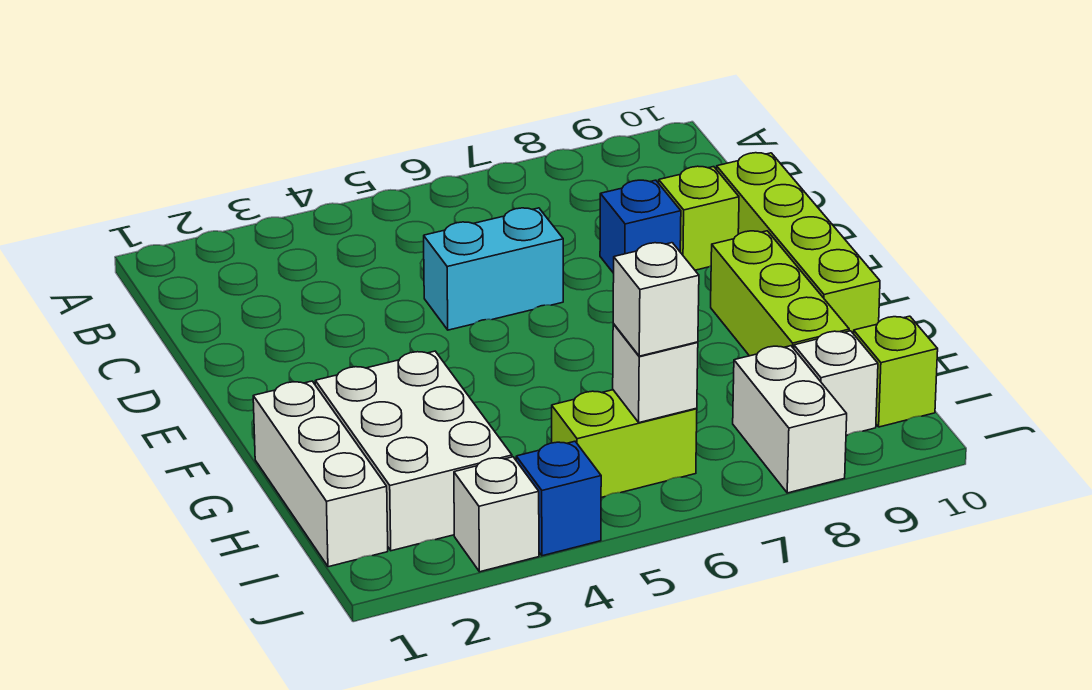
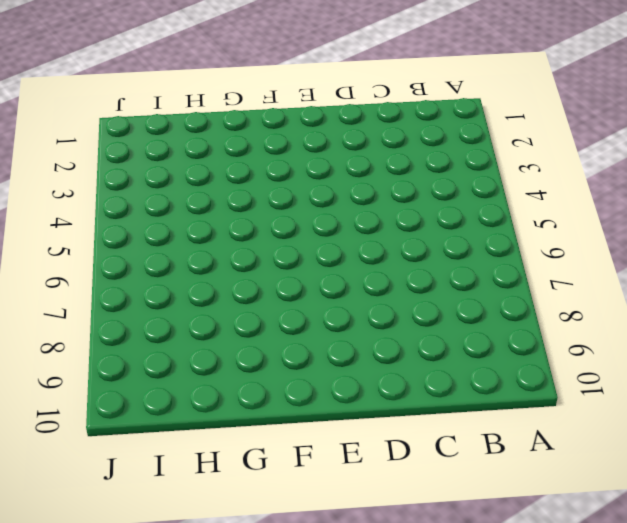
none -> cyan brick D5:D6 level 1
none -> blue brick D8 level 1
none -> lime brick D9 level 1

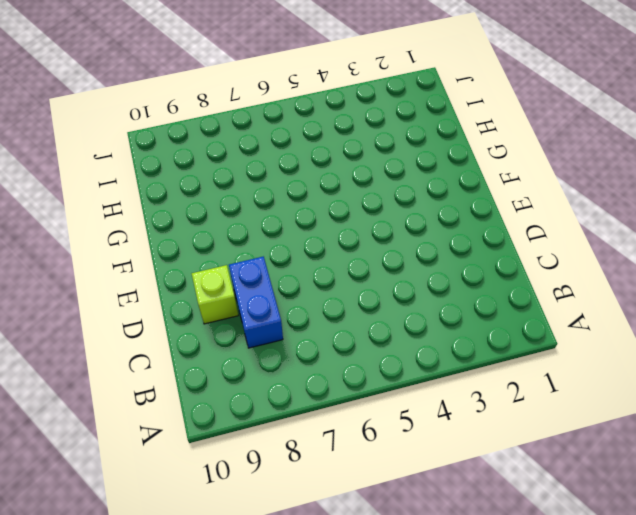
blue brick C8:D8 level 1 -> blue brick D8 level 1
none -> cyan brick D5:D6 level 1
none -> lime brick D10:G10 level 1
none -> lime brick F9:H9 level 1

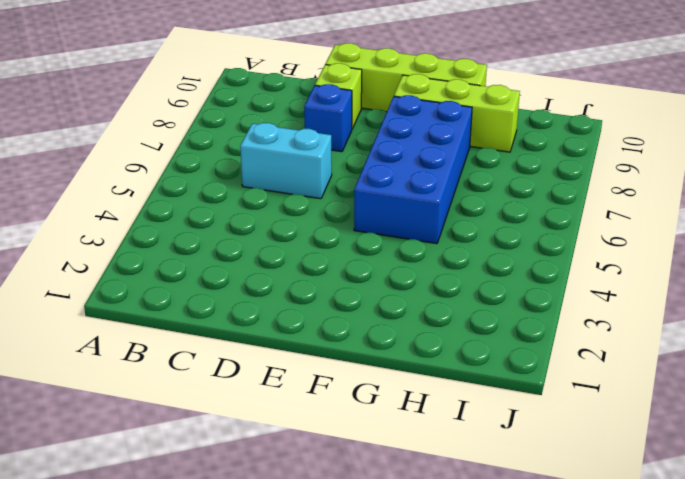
cyan brick C6:D6 level 1 -> cyan brick D5:D6 level 1
blue brick F5:G8 level 1 -> none
none -> white brick G1:I1 level 1
none -> white brick G2:I3 level 1
none -> lime brick I5:I6 level 1

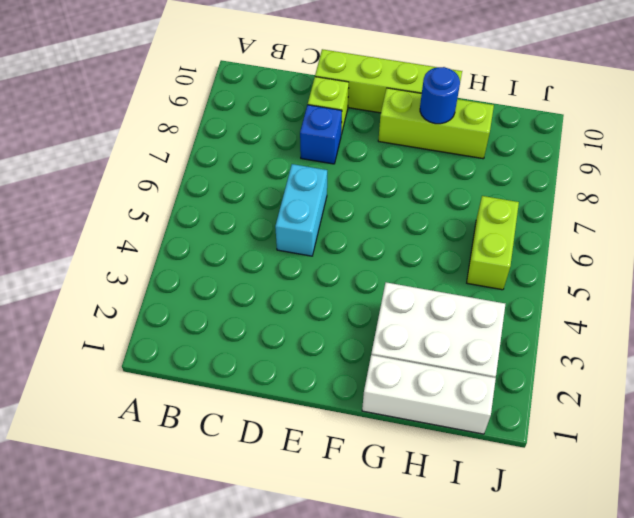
blue round brick G9 level 2 -> none
none -> white brick I8:J8 level 1
none -> white brick I9 level 1
none -> lime brick I10 level 1

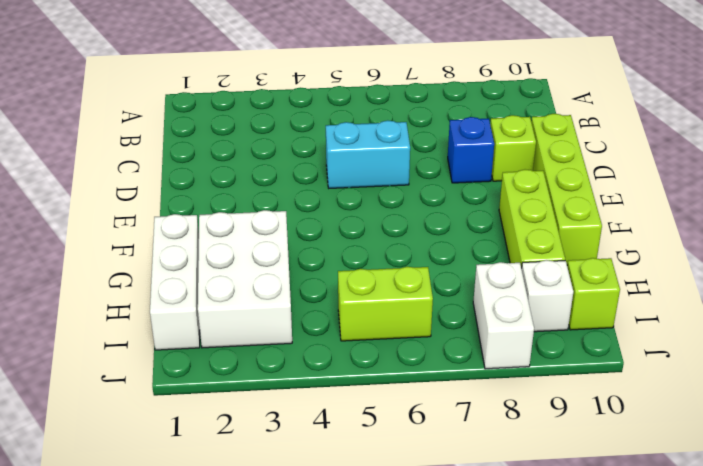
none -> white brick J3 level 1
none -> blue brick J4 level 1
none -> white brick I6 level 2

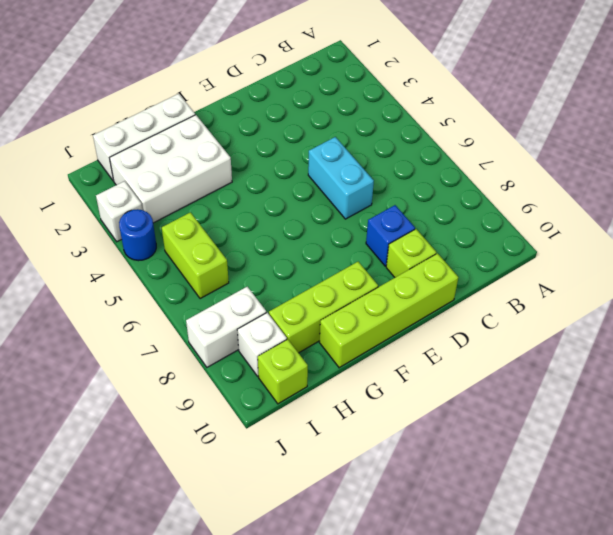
blue round brick J4 level 1 -> blue brick J4 level 1
none -> white brick I6 level 2
none -> white brick I6 level 3

